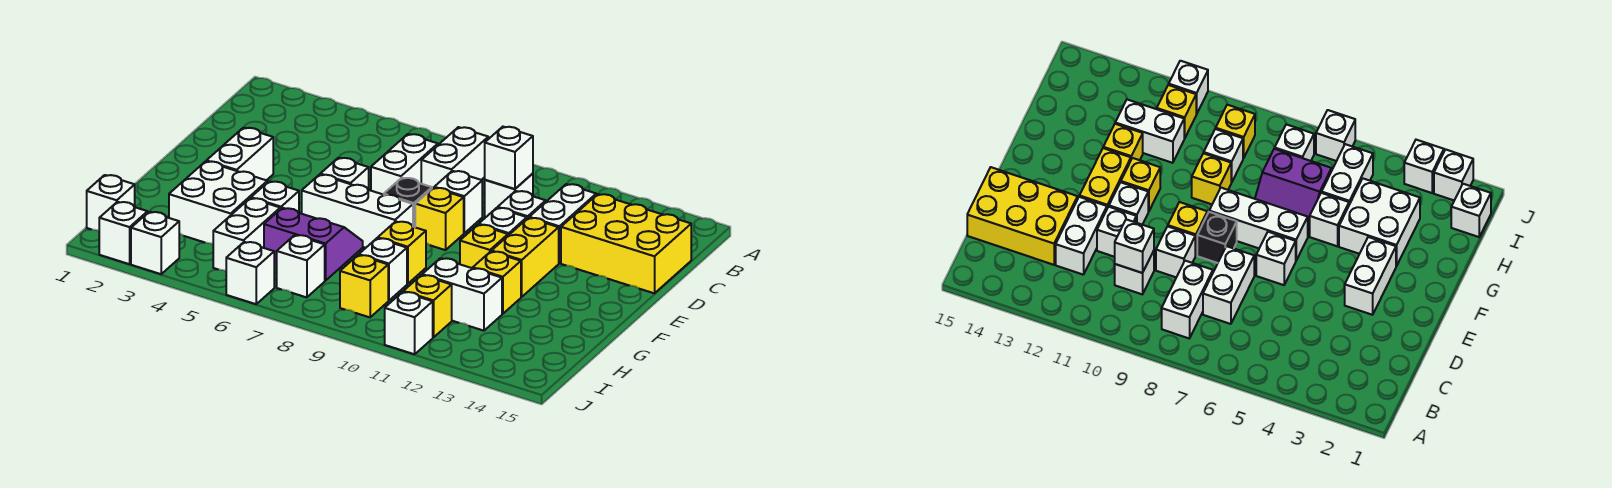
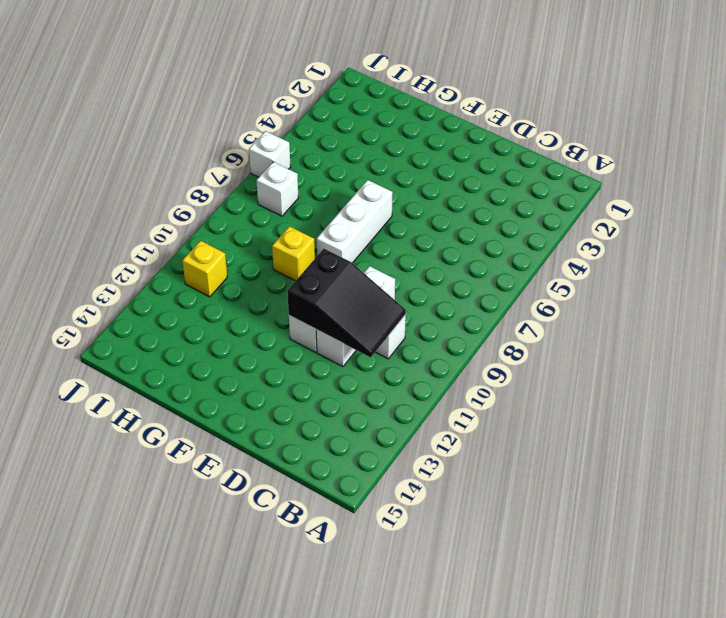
black slope C10:E11 level 2 top E -> white brick C10 level 2
none -> white brick B8:C8 level 1
none -> white brick C7:D7 level 1
none -> white brick C12:D12 level 1
none -> yellow brick C13:D15 level 1

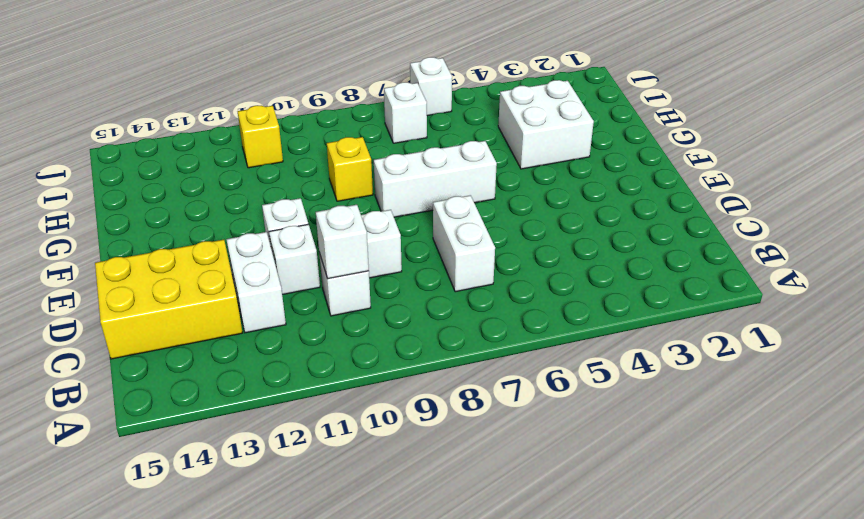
none -> white brick B8:C8 level 1
none -> white brick E3:F3 level 1
none -> white brick E6 level 1
none -> black brick E8 level 1

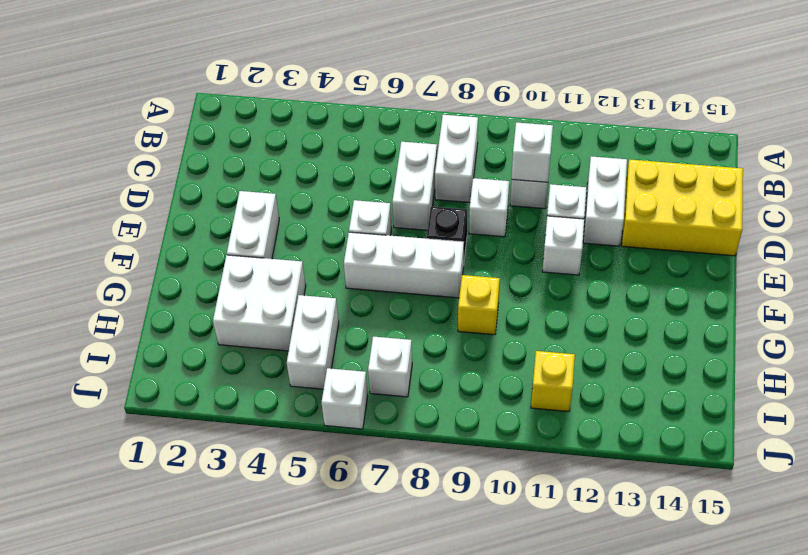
none -> yellow brick E9 level 1
none -> yellow brick E12:F12 level 1
none -> yellow brick F11 level 1
none -> white brick G5 level 1

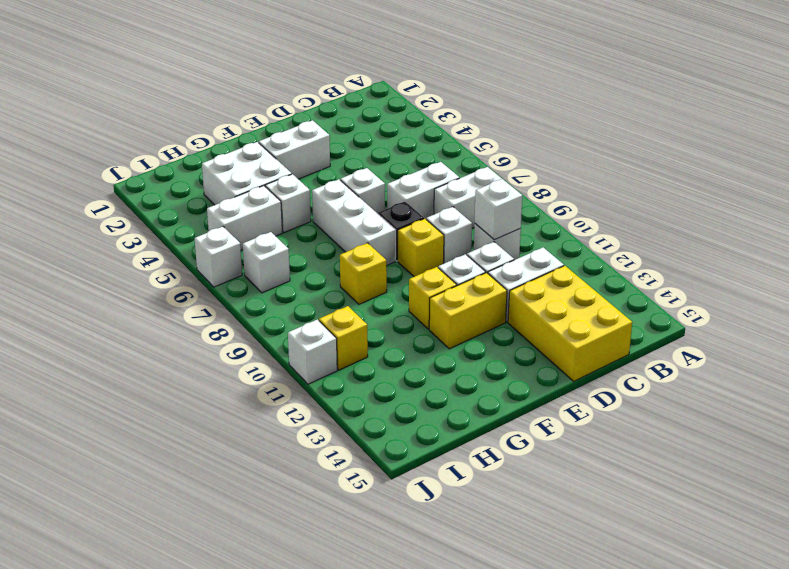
none -> purple slope G6:H7 level 1 top H
none -> yellow brick G12 level 1
none -> white brick H9 level 1
none -> white brick H11:H12 level 1

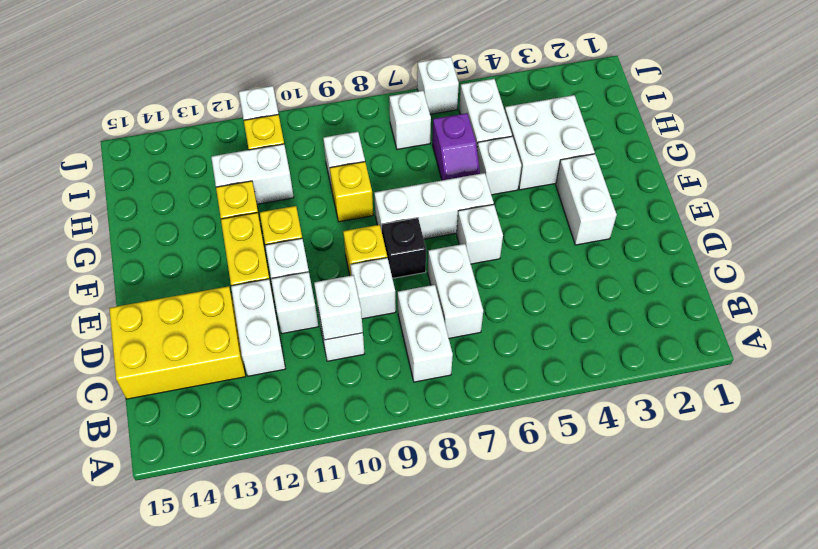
purple slope G6:H6 level 1 top H -> purple slope G6:H7 level 1 top H
none -> white brick I1 level 1
none -> yellow brick I9 level 1
none -> white brick J2 level 1
none -> white brick J3 level 1

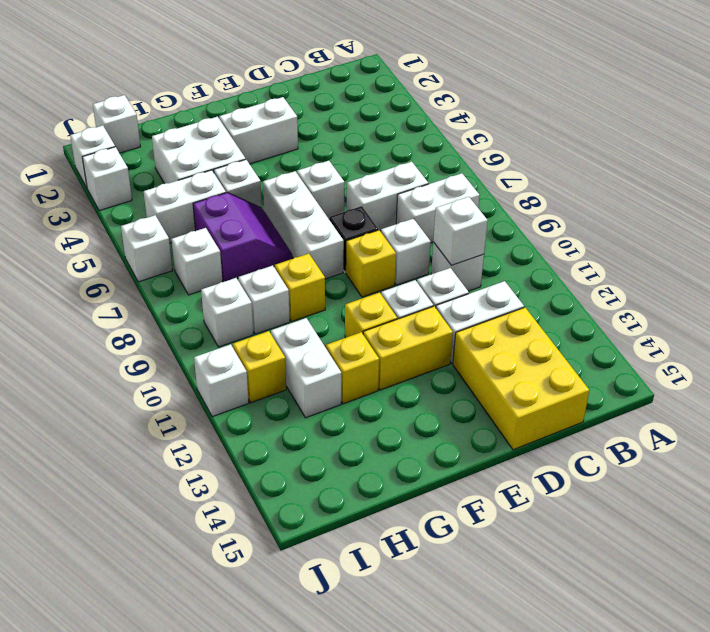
white brick I9 level 1 -> yellow brick I9 level 1

